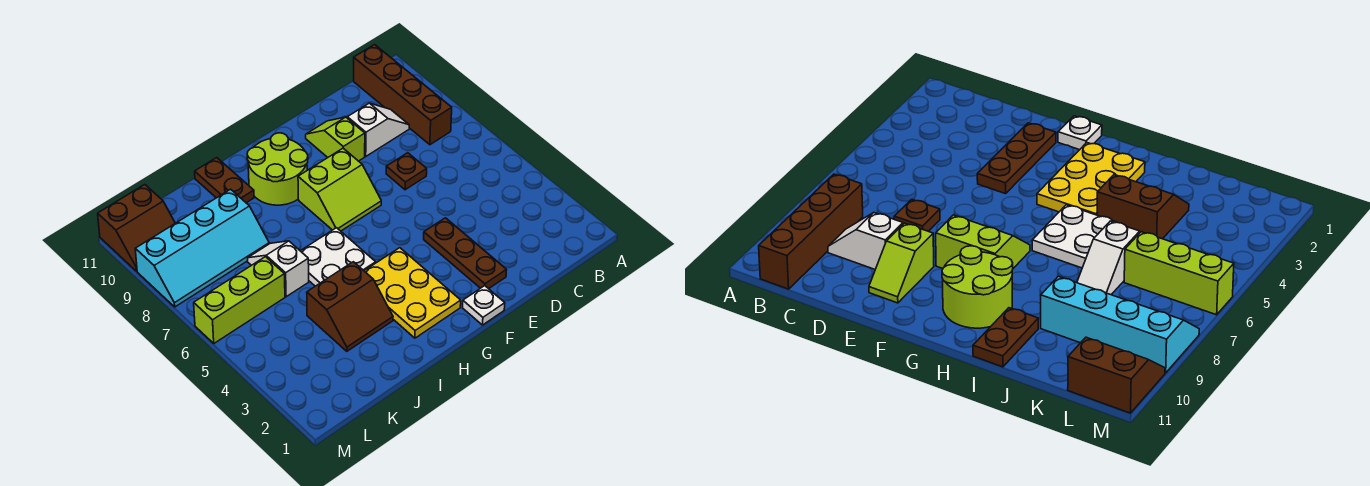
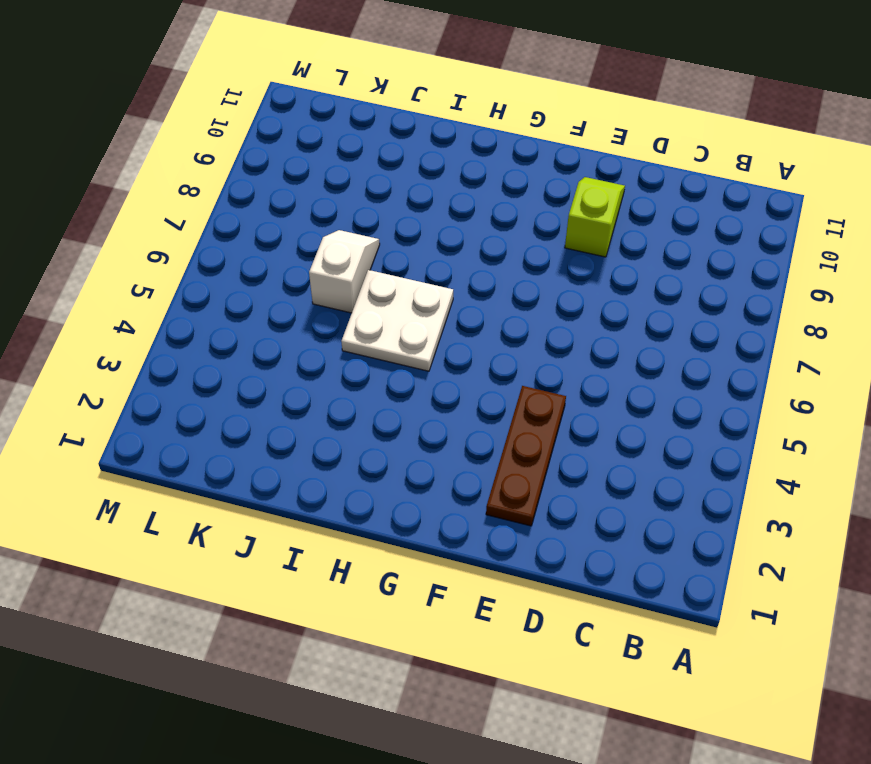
none -> brown brick B8:B11 level 1
none -> white slope C9:D9 level 1 top D
none -> brown plate D7 level 1

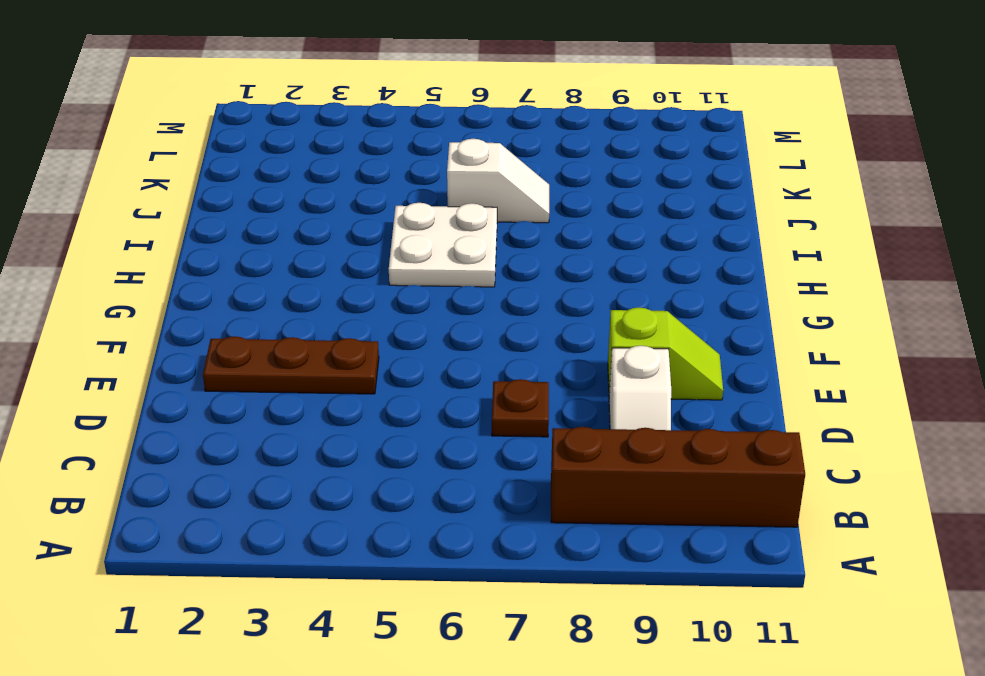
none -> white plate F1 level 1
none -> lime slope F7:G8 level 1 top 8
none -> yellow plate G2:H4 level 1

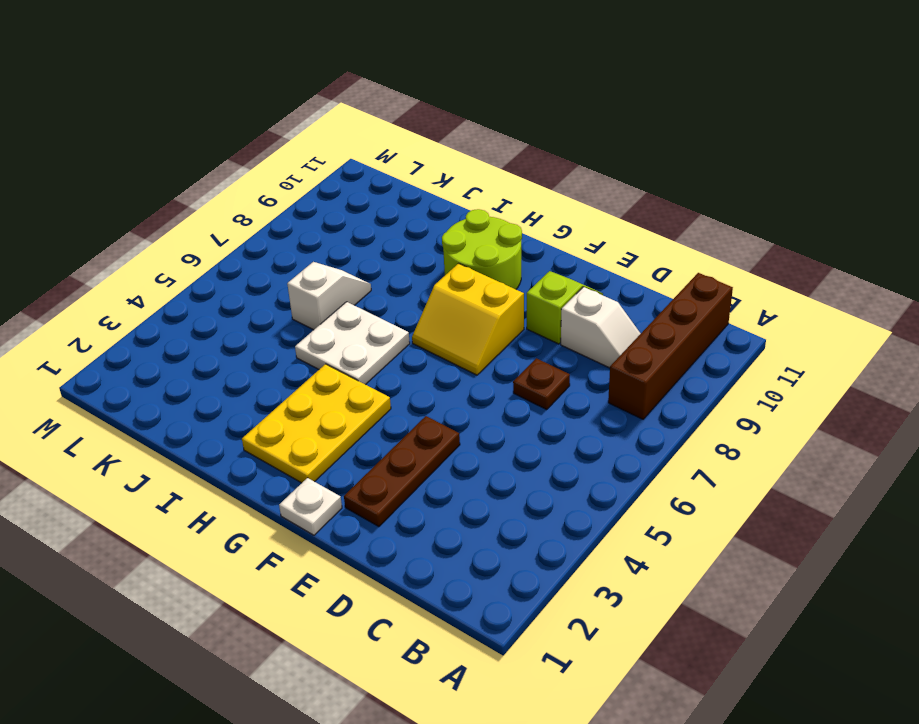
yellow slope F7:G8 level 1 top 8 -> lime slope F7:G8 level 1 top 8
none -> brown slope I3:J4 level 1 top 4
none -> brown plate I10:I11 level 1
none -> cyan slope J8:M9 level 1 top 9

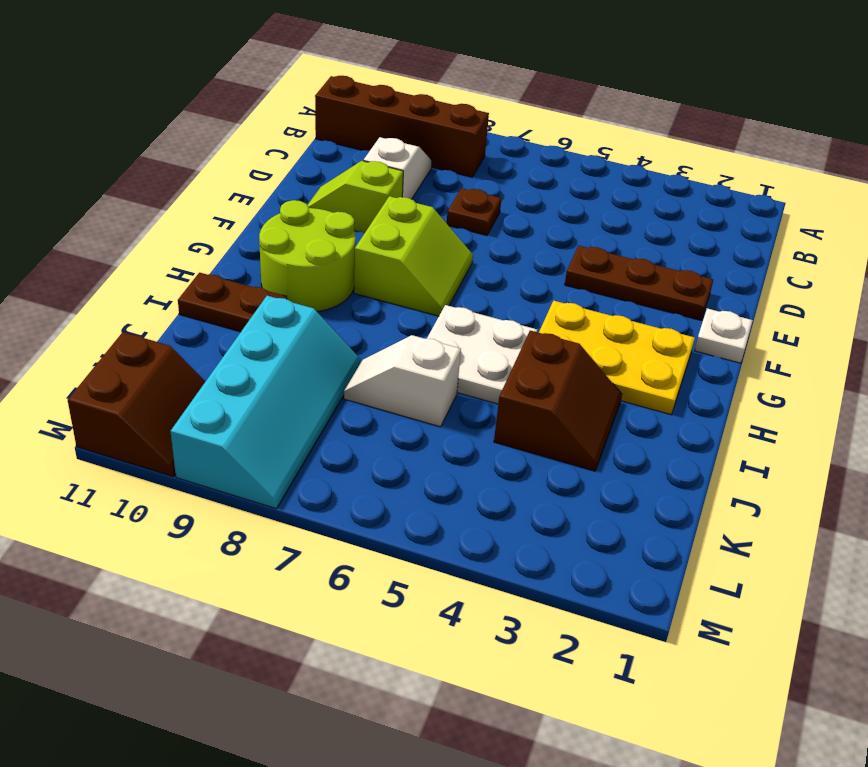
none -> lime brick K6:M6 level 1

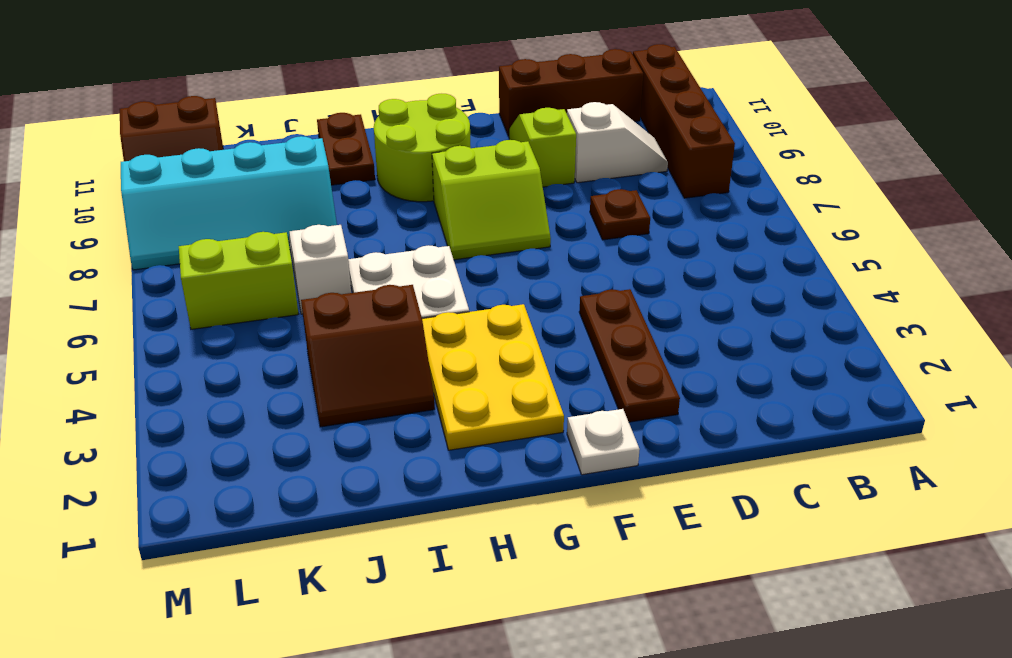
brown brick C11:E11 level 1 -> none
lime brick K6:L6 level 1 -> lime brick K6:M6 level 1

